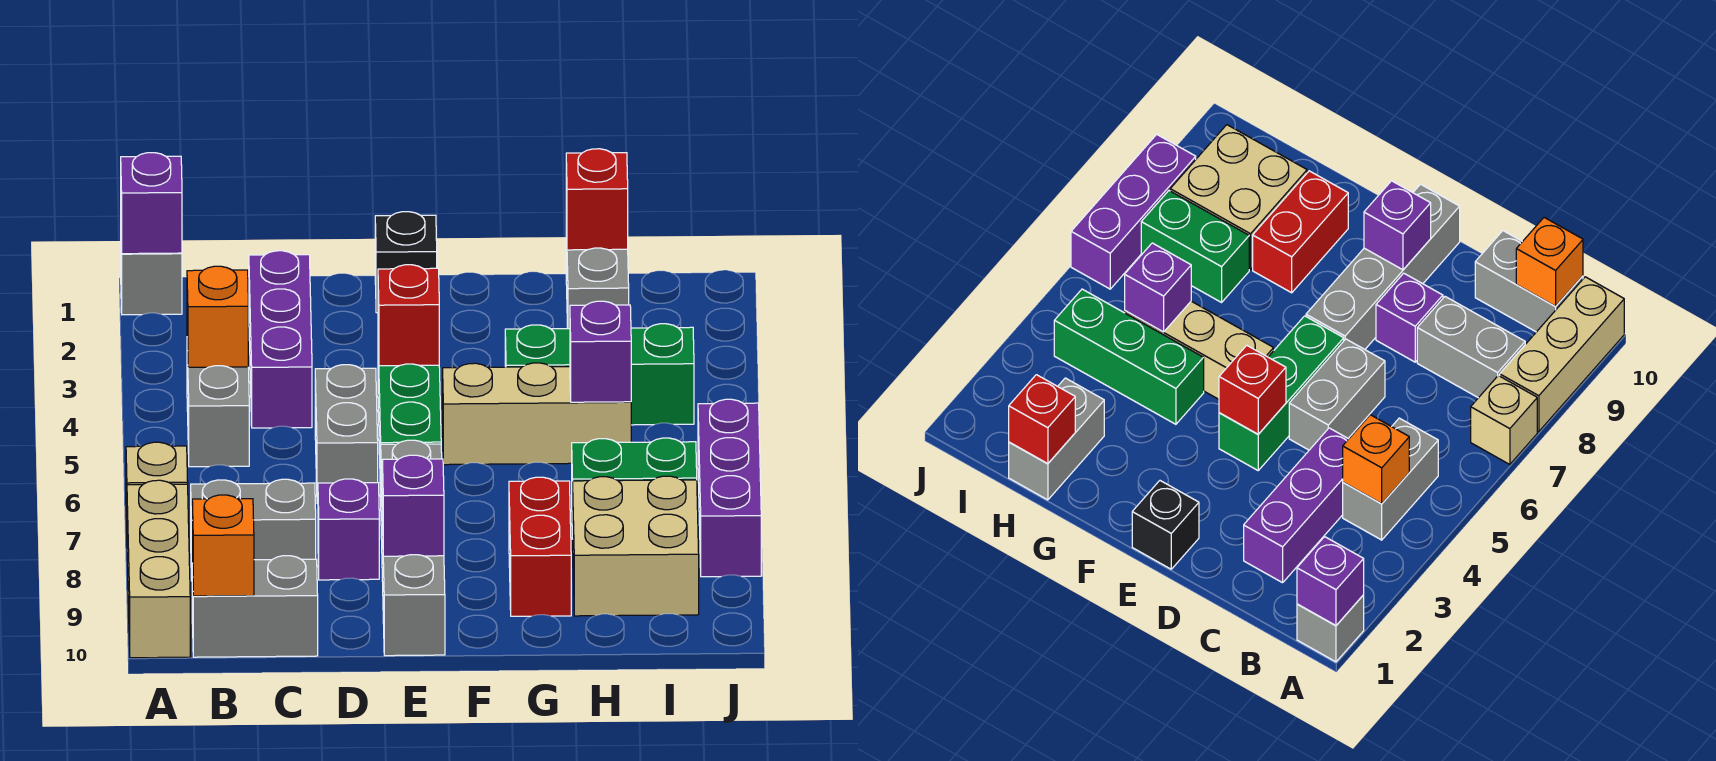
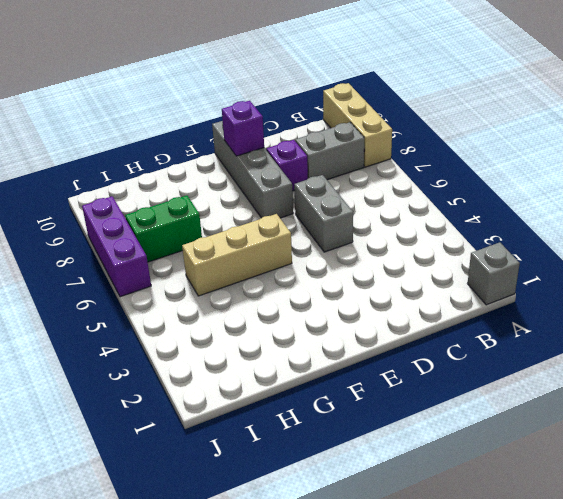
none -> tan brick A7 level 1
none -> grey brick B4:B5 level 1
none -> grey brick B10:C10 level 1

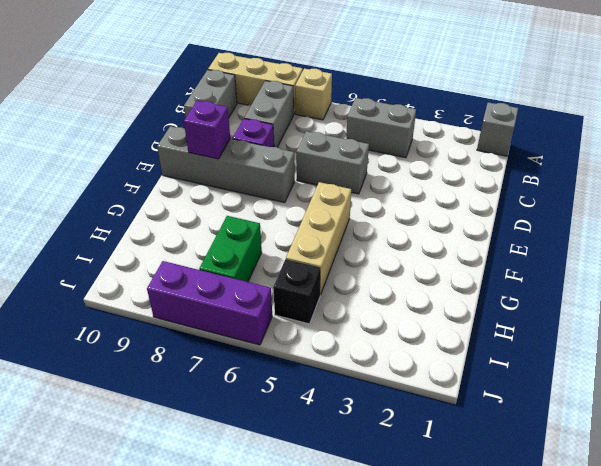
black brick I5 level 1 -> black brick E1 level 1
none -> purple brick C2:C4 level 1
none -> green brick E4:E6 level 1
none -> green brick G4:I4 level 1

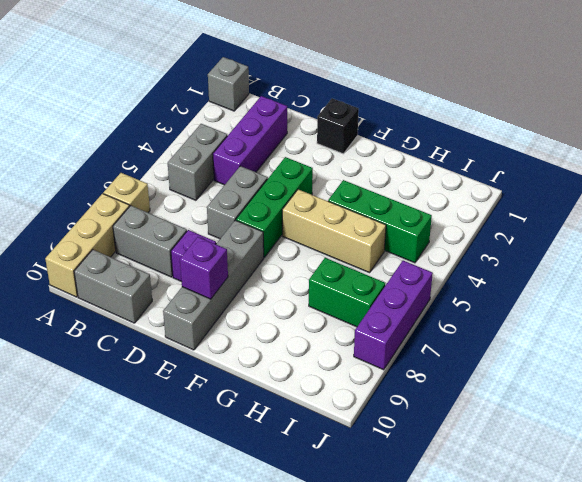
none -> red brick G8:G9 level 1
none -> grey brick H1:H2 level 1
none -> tan brick H8:I9 level 1

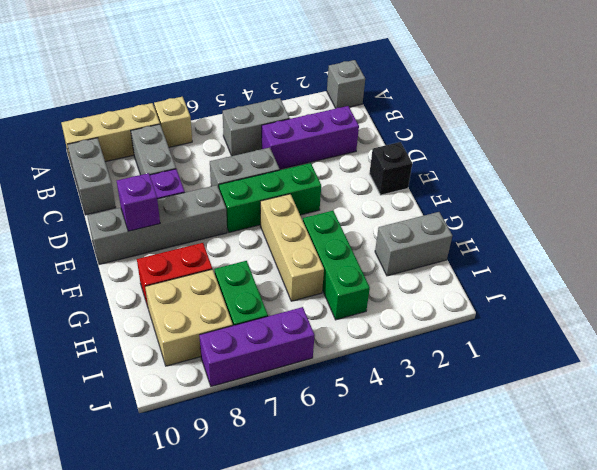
none -> purple brick A1 level 2
none -> orange brick B4 level 2
none -> orange brick B10 level 2

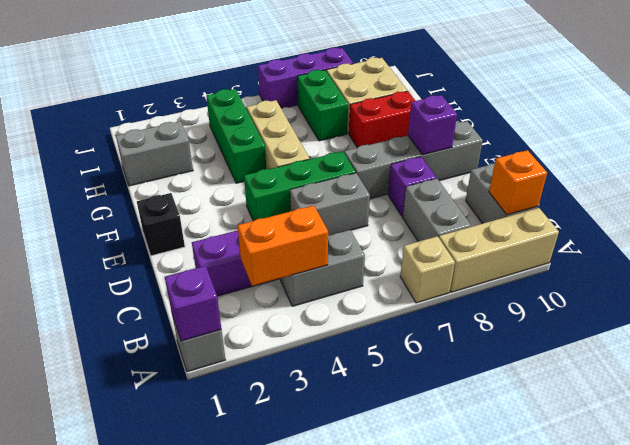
orange brick B3:B4 level 2 -> orange brick B4 level 2
none -> red brick E4 level 2
none -> red brick H1 level 2
none -> purple brick H5 level 2

